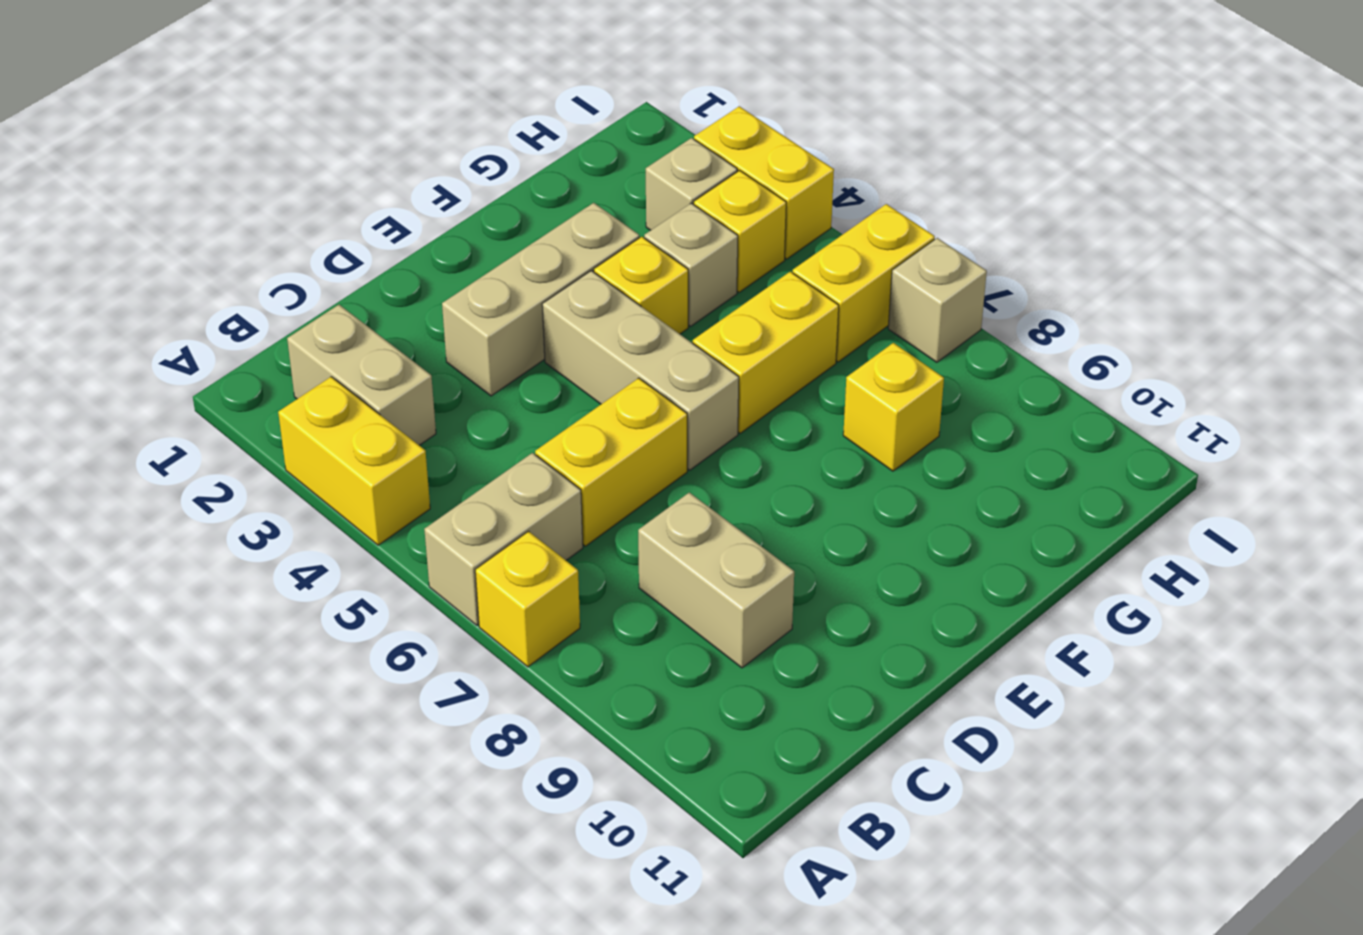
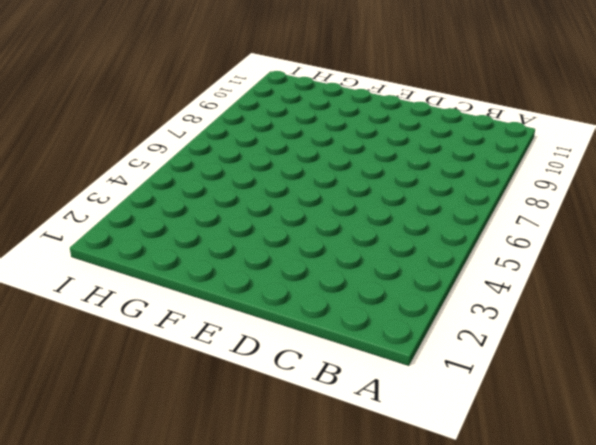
none -> yellow brick A3:A4 level 1
none -> tan brick A6:B6 level 1
none -> yellow brick A7 level 1

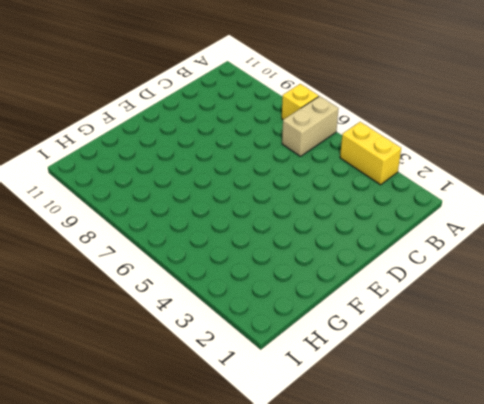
none -> tan brick B2:B3 level 1
none -> yellow brick C6:D6 level 1
none -> tan brick C8:C9 level 1

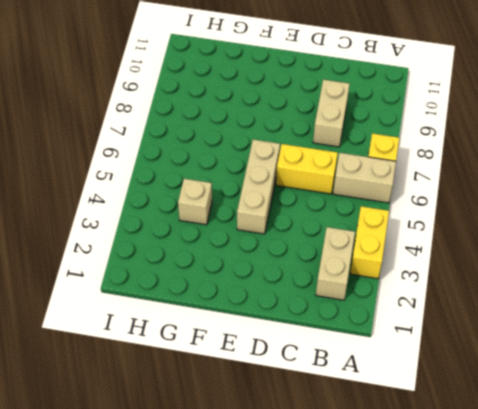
none -> tan brick D3:F3 level 1
none -> yellow brick F4 level 1
none -> yellow brick F6:G6 level 1

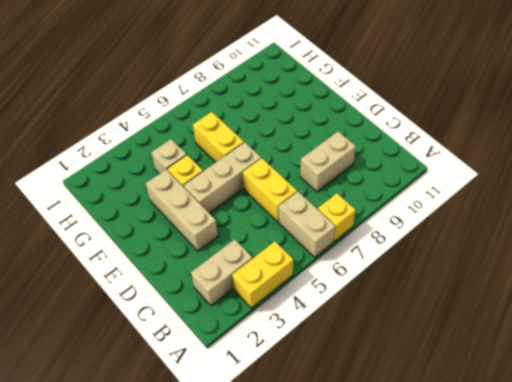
none -> yellow brick G8 level 1
none -> tan brick H3 level 1
none -> yellow brick H4 level 1

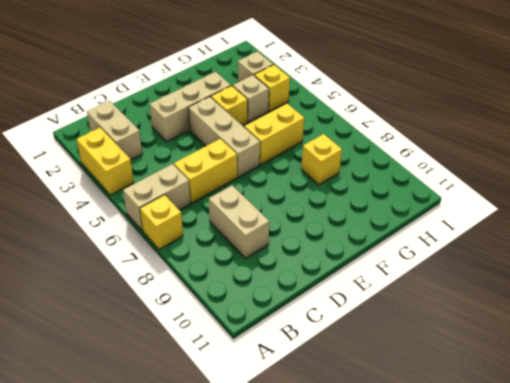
none -> yellow brick H6:I6 level 1
none -> yellow brick I3:I4 level 1
none -> tan brick I7 level 1

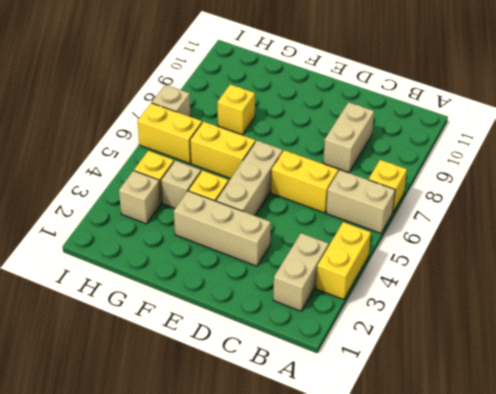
none -> yellow brick I3:I4 level 1

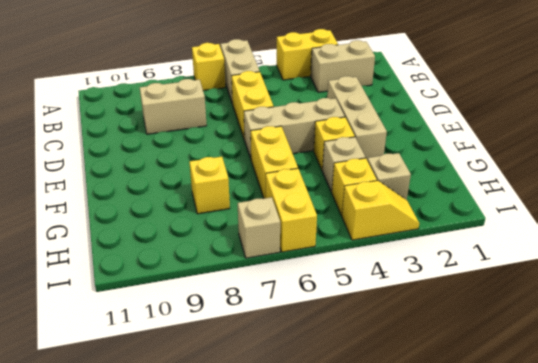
yellow slope I3:I4 level 1 top 4 -> yellow brick I3:I4 level 1

